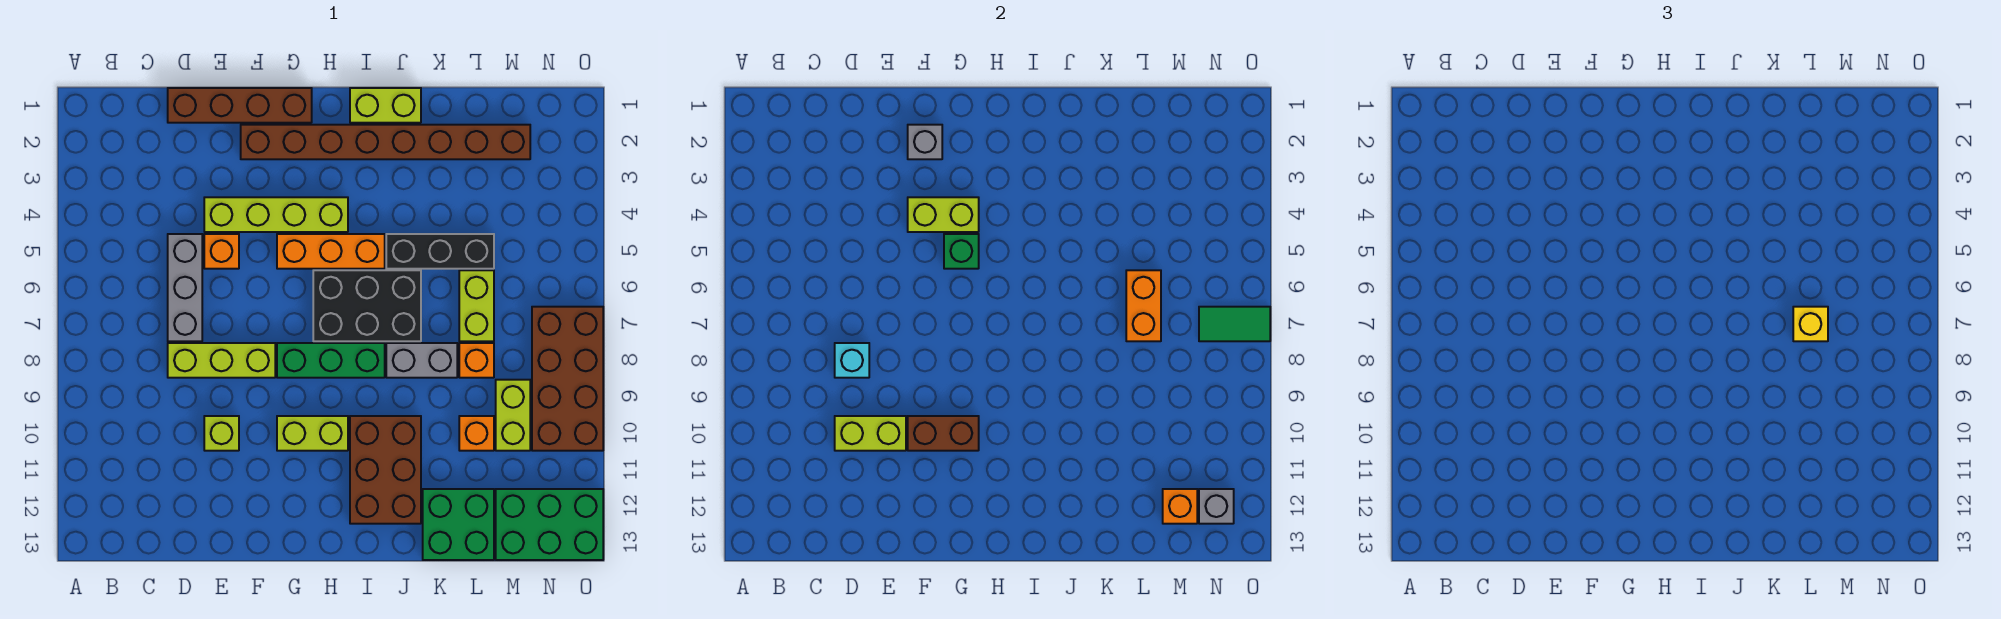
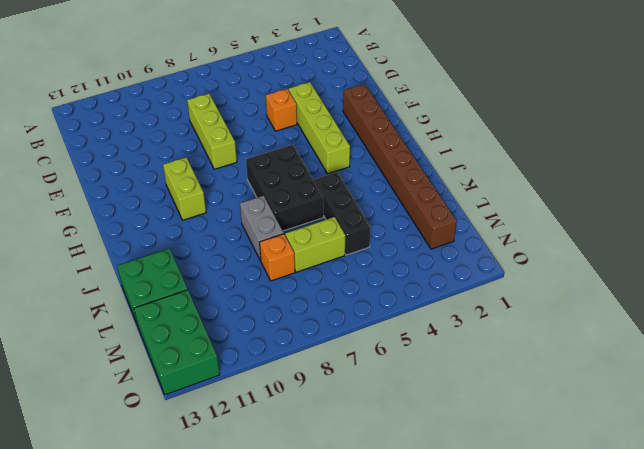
none -> brown brick D1:G1 level 1
none -> grey brick D5:D7 level 1
none -> lime brick E10 level 1
none -> orange brick G5:I5 level 1

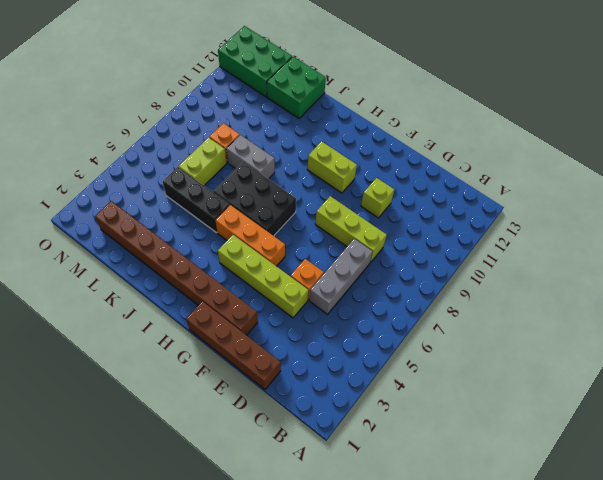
none -> green brick G8:I8 level 1
none -> lime brick I1:J1 level 1
none -> brown brick I10:J12 level 1
none -> orange brick L10 level 1

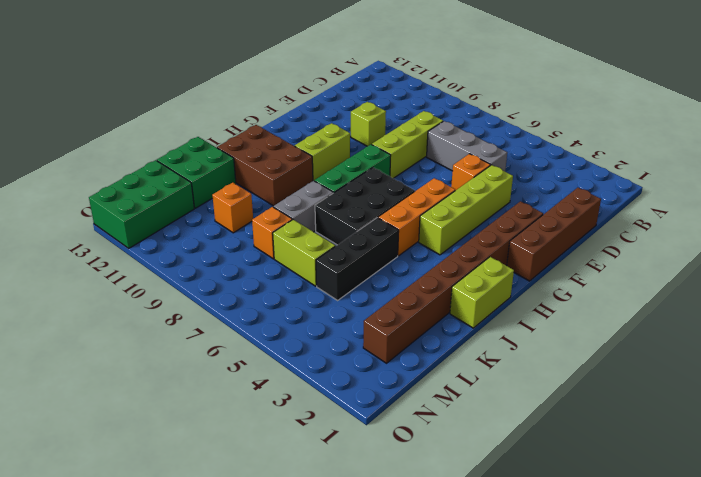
none -> lime brick M9:M10 level 1
none -> brown brick N7:O10 level 1
none -> cyan brick D8 level 2
none -> lime brick D10:E10 level 2

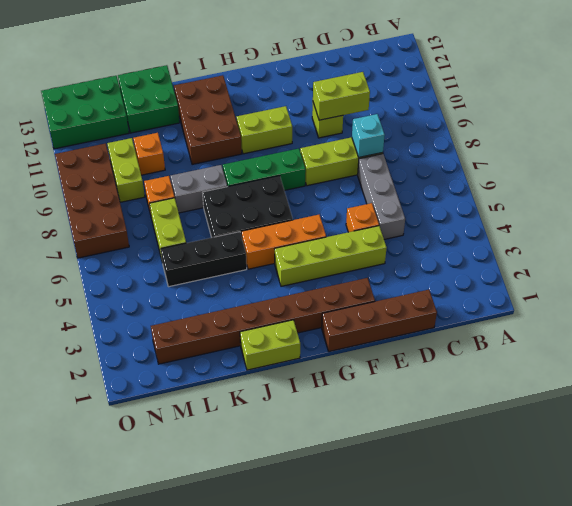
none -> grey brick F2 level 2
none -> lime brick F4:G4 level 2
none -> brown brick F10:G10 level 2
none -> green brick G5 level 2

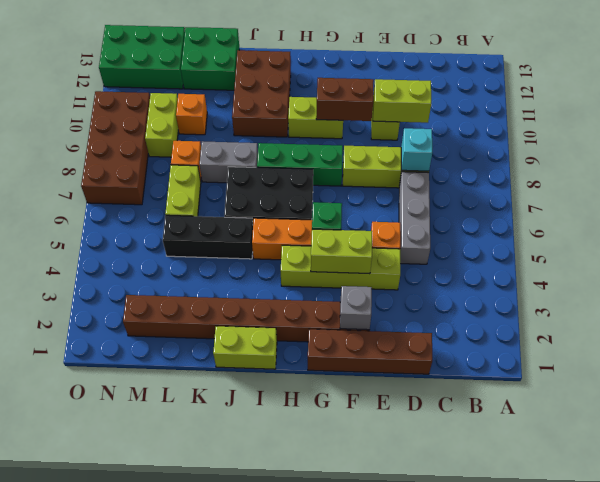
none -> orange brick L6:L7 level 2
none -> orange brick M12 level 2
none -> green tile N7:O7 level 2
none -> grey brick N12 level 2

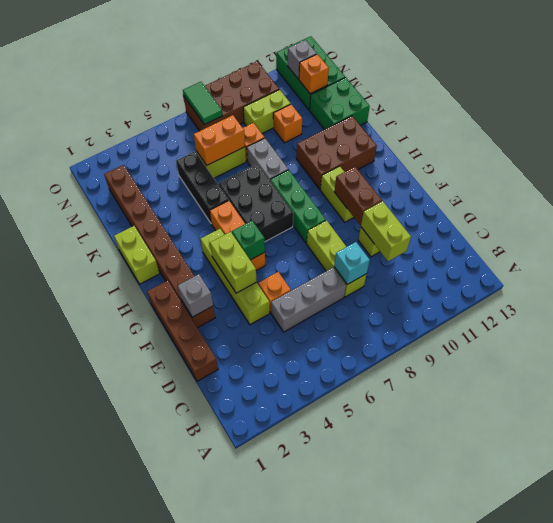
none -> yellow brick L7 level 3

